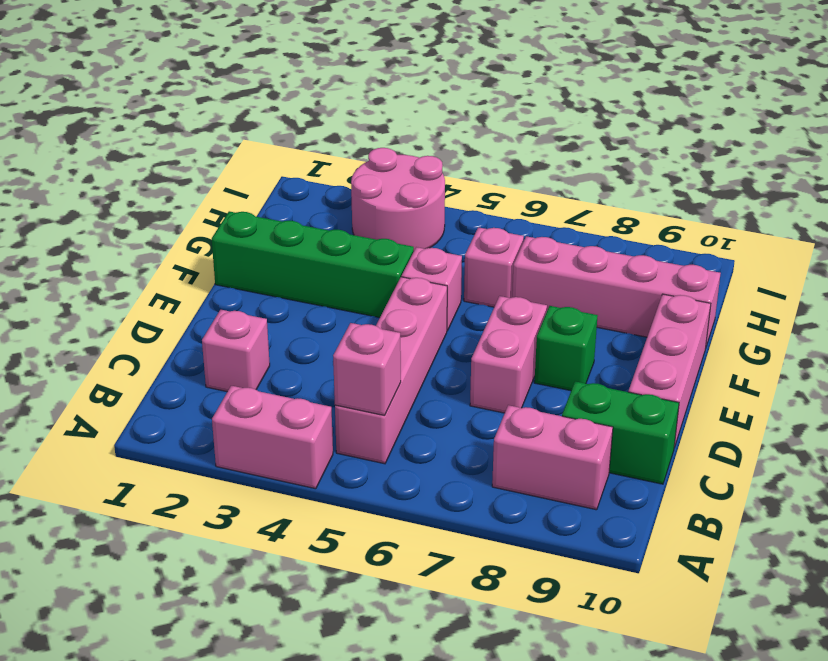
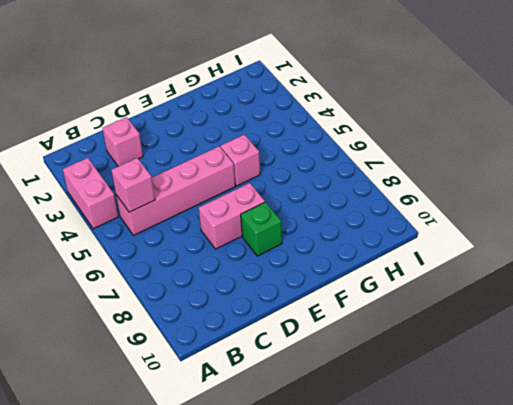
none -> pink brick B8:B9 level 1
none -> green brick C9:C10 level 1
none -> pink brick D10:F10 level 1

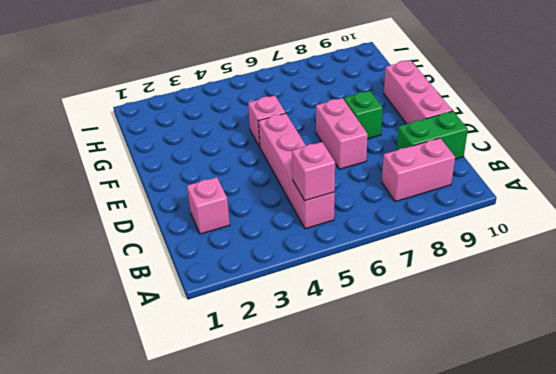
none -> pink brick A3:A4 level 1
none -> green brick F1:F4 level 1
none -> pink brick G6 level 1

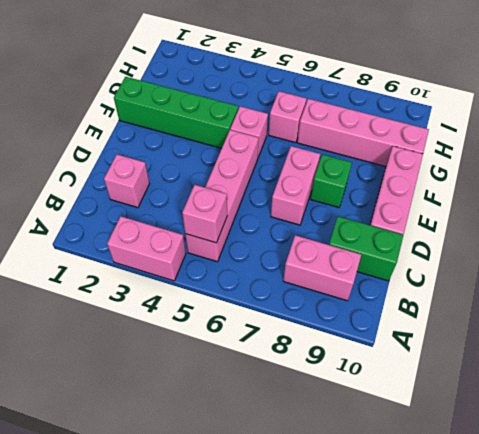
none -> pink round brick H3:I4 level 1

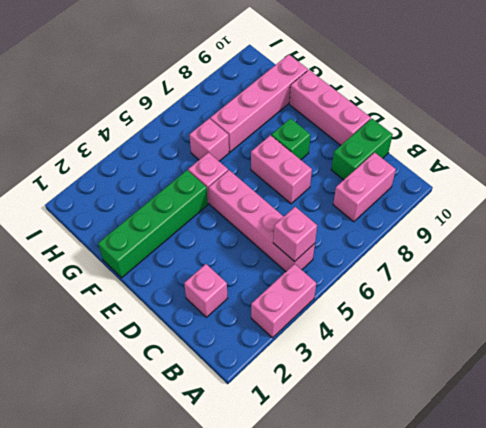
none -> pink round brick H3:I4 level 1

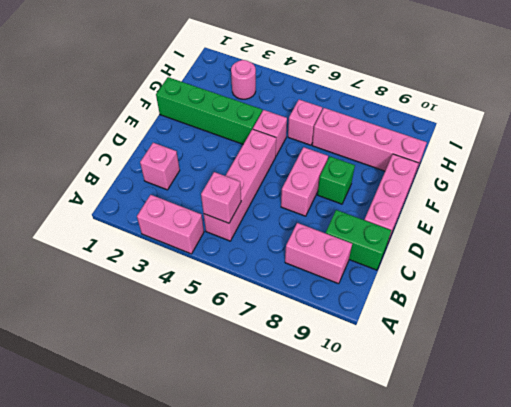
pink round brick H3 level 1 -> pink round brick H3:I4 level 1

